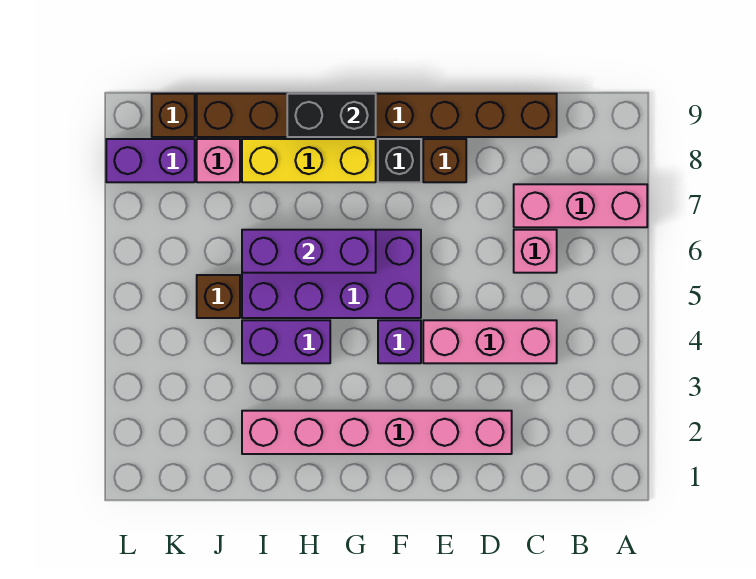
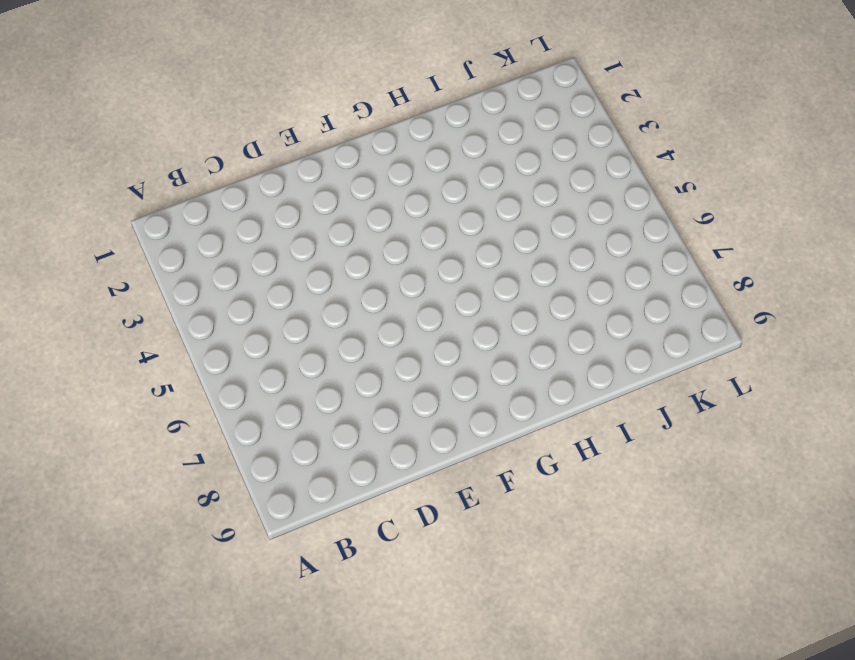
none -> pink brick A7:C7 level 1
none -> pink brick C4:E4 level 1
none -> pink brick C6 level 1

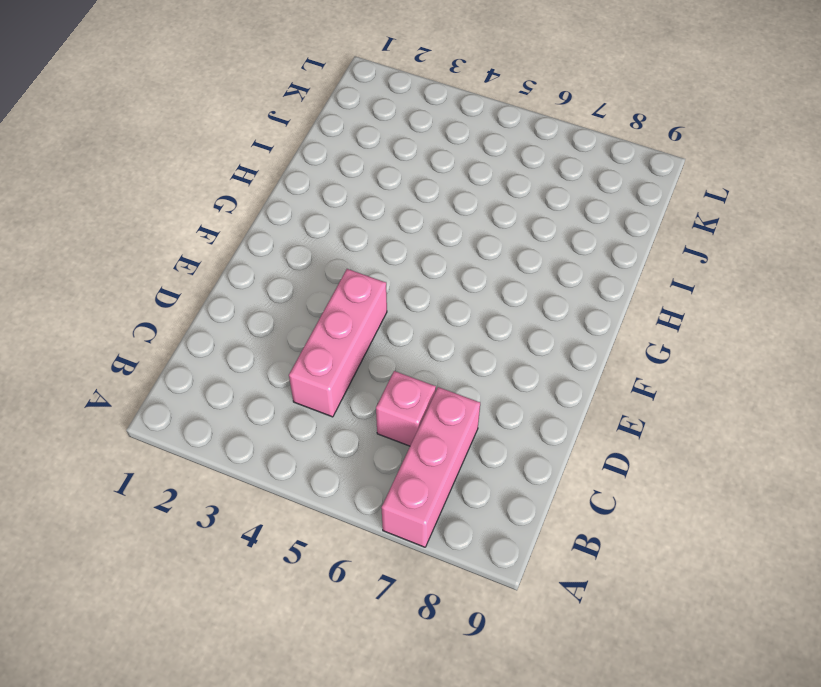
none -> brown brick C9:J9 level 1
none -> pink brick D2:I2 level 1
none -> brown brick E8 level 1

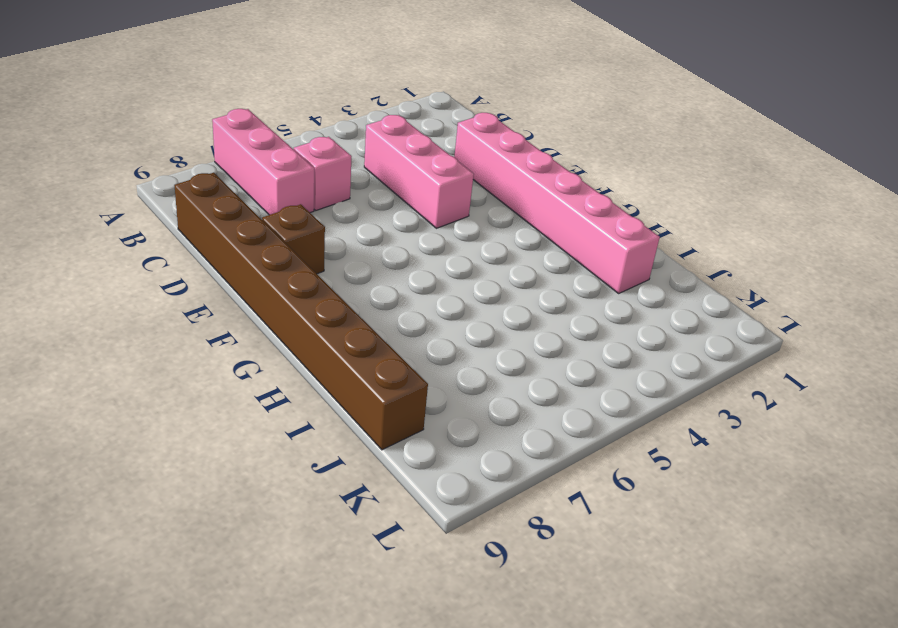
none -> purple brick F4 level 1
none -> purple brick F5:I6 level 1
none -> black brick F8 level 1

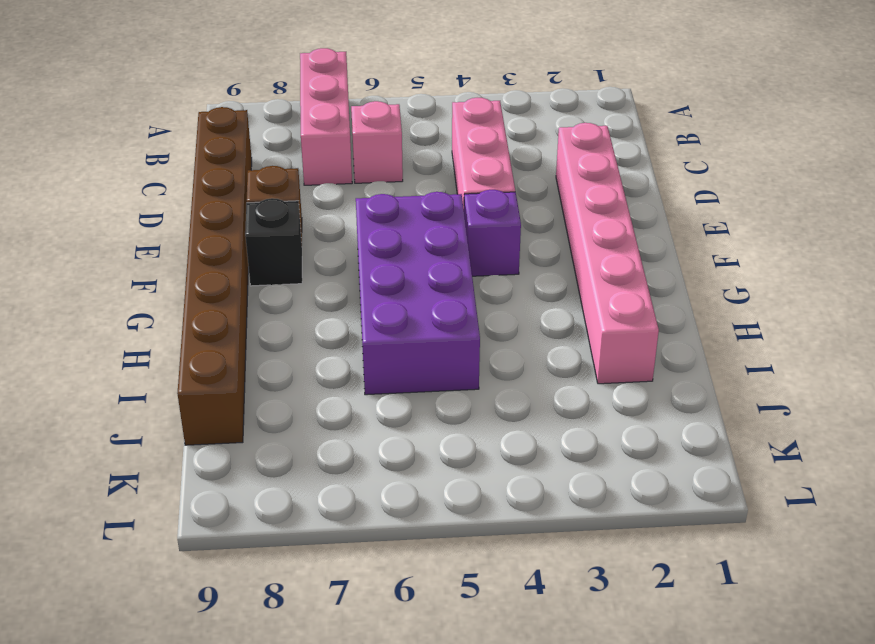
none -> yellow brick G8:I8 level 1
none -> purple brick H4:I4 level 1
none -> brown brick J5 level 1

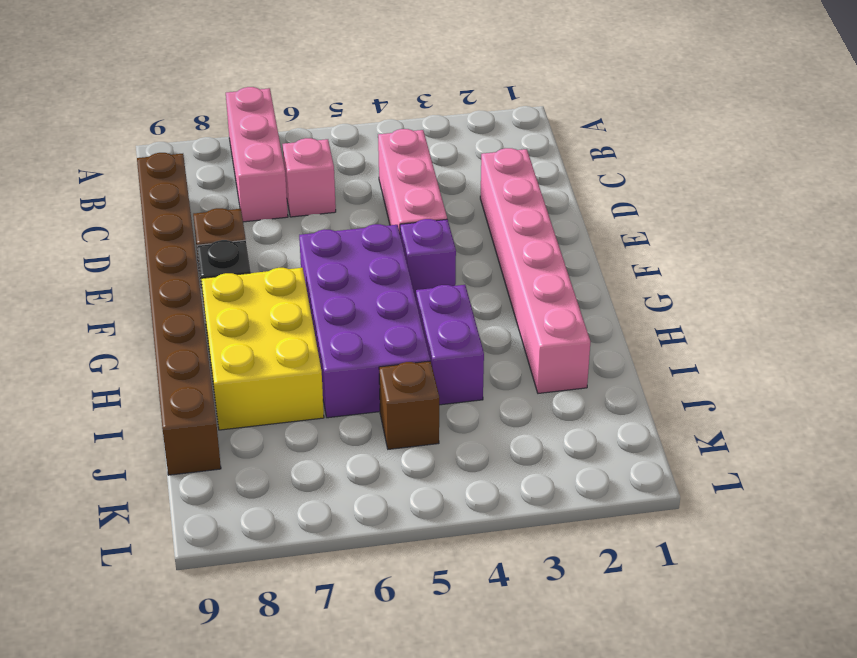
yellow brick G7:I8 level 1 -> yellow brick G8:I8 level 1
none -> pink brick J8 level 1
none -> purple brick K8:L8 level 1
none -> brown brick K9 level 1

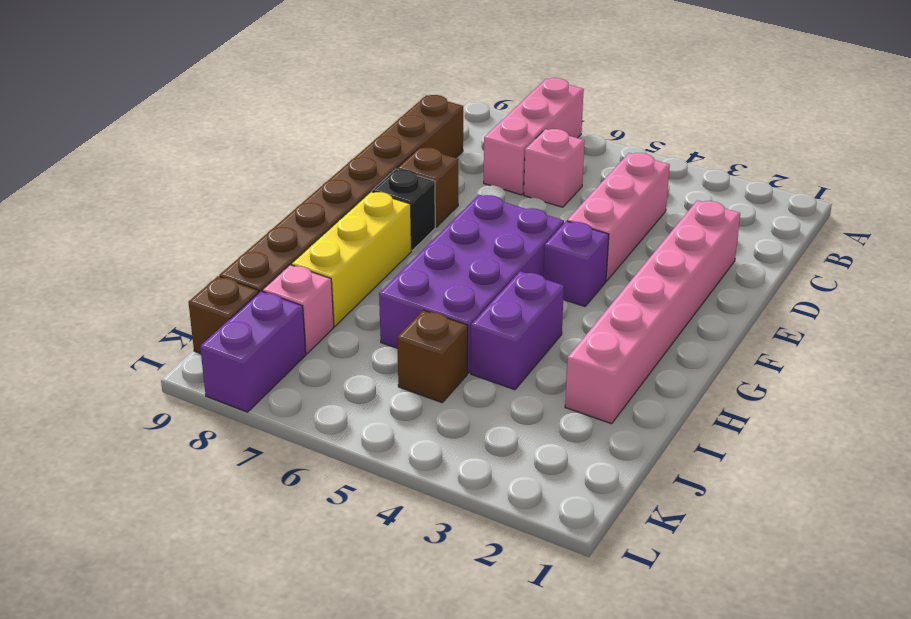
none -> purple brick G6:I6 level 2
none -> black brick G9:H9 level 2

